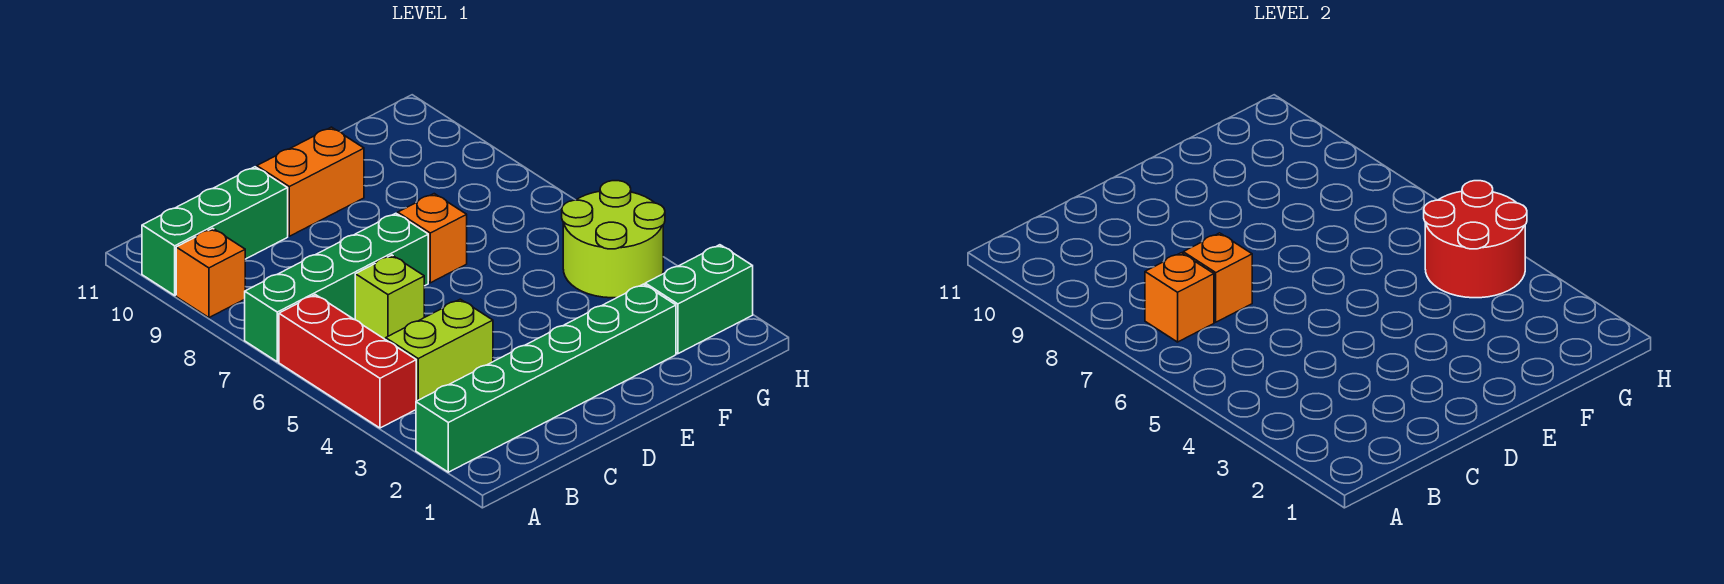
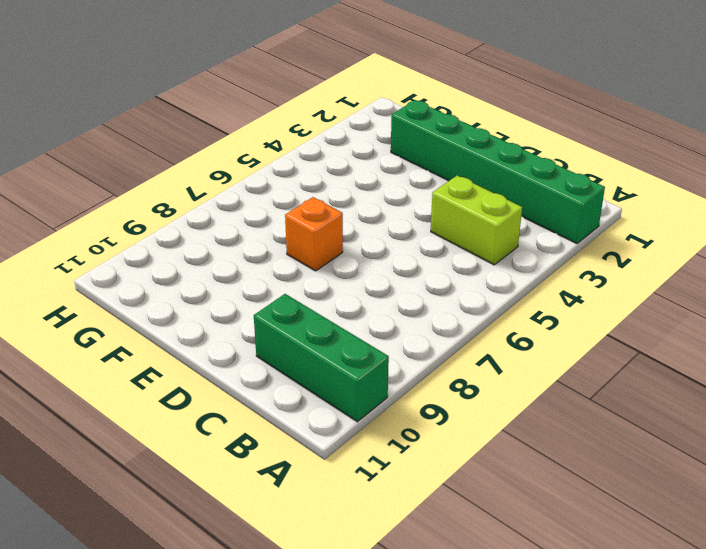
none -> red brick A4:A6 level 1
none -> green brick A7:D7 level 1
none -> orange brick A9 level 1

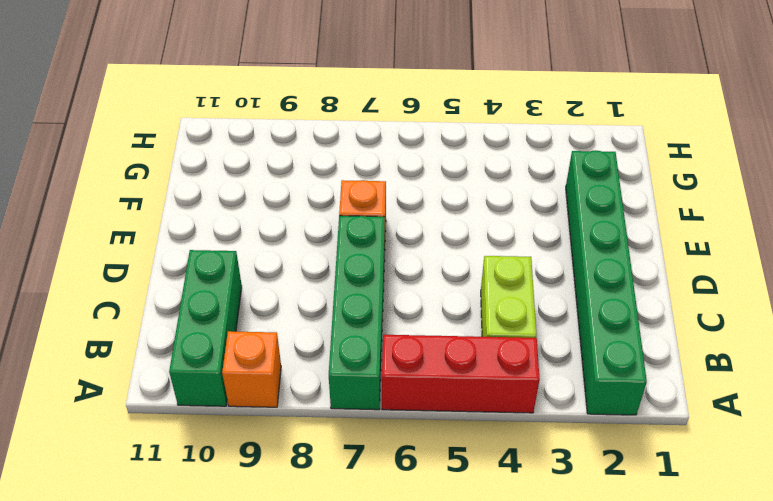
none -> lime brick C6 level 1
none -> orange brick D10:E10 level 1
none -> green brick G2:H2 level 1

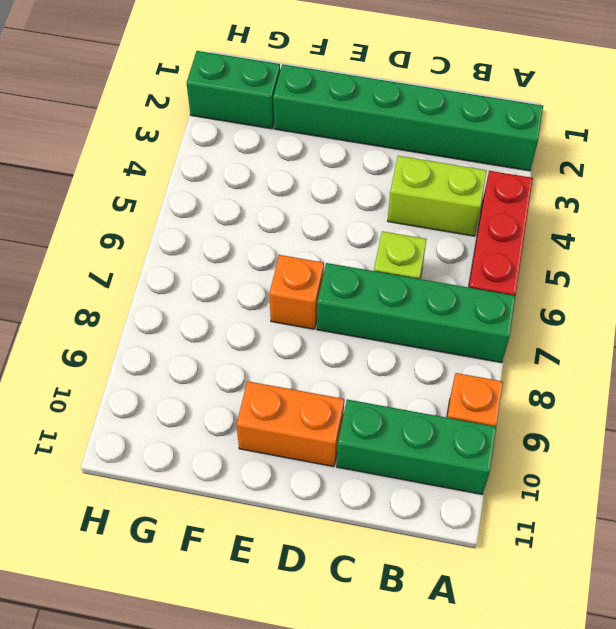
none -> lime round brick G4:H5 level 1
none -> orange brick B7 level 2
none -> orange brick C7 level 2

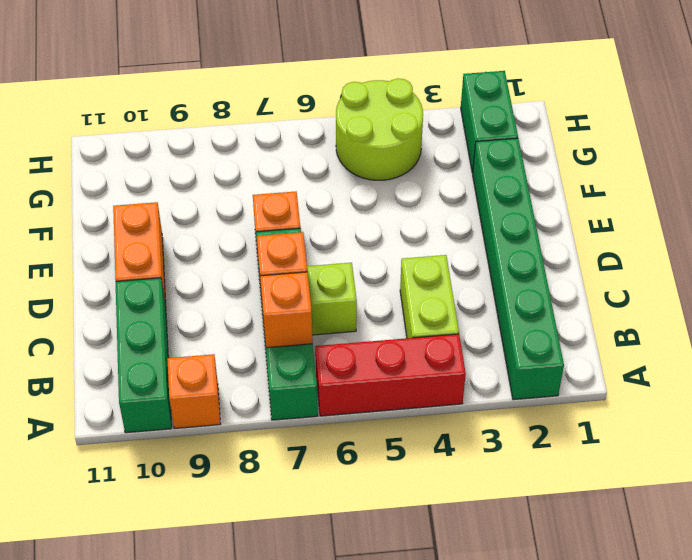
none -> red round brick G4:H5 level 2

